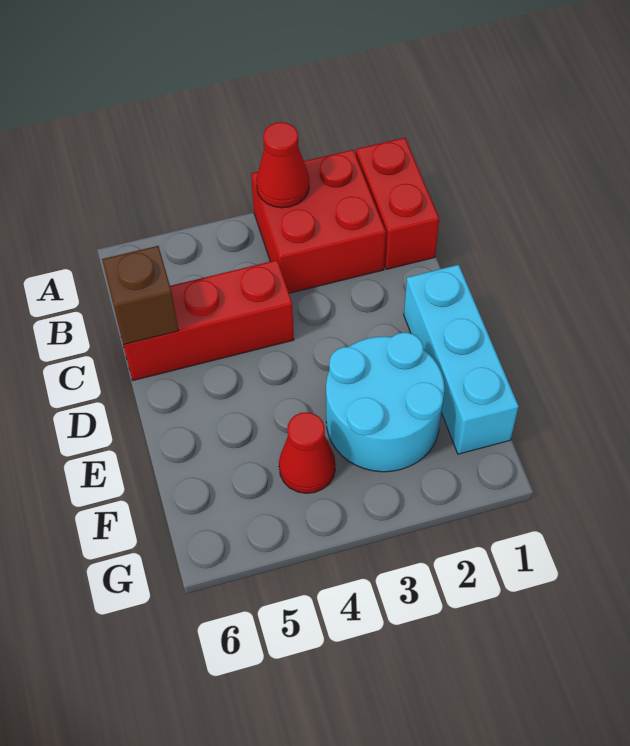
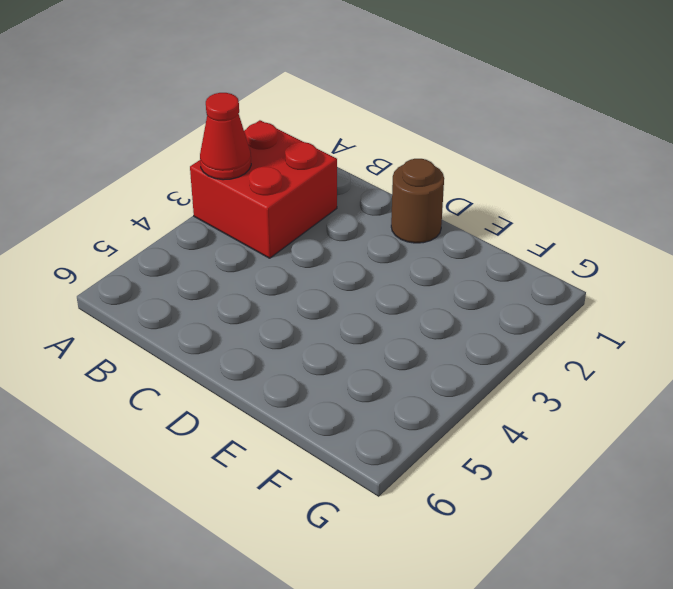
brown round brick D1 level 1 -> cyan brick D1:F1 level 1
none -> red brick A1:B1 level 1
none -> red brick C4:C6 level 1

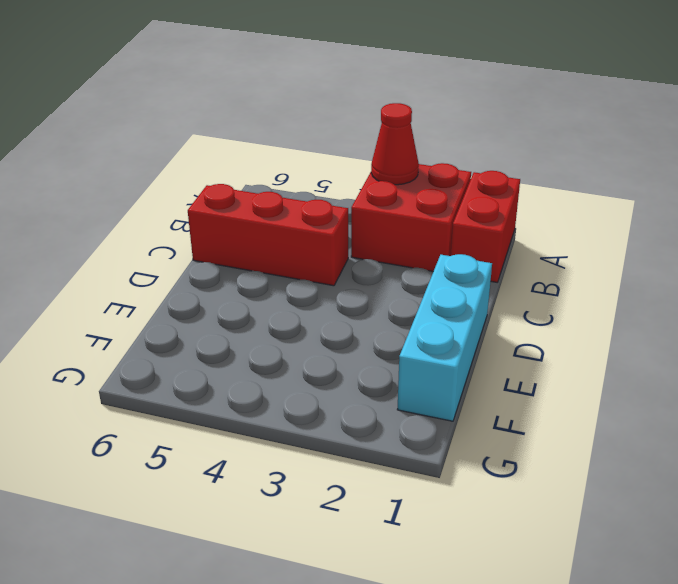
none -> cyan round brick E2:F3 level 1
none -> red cone F4 level 1

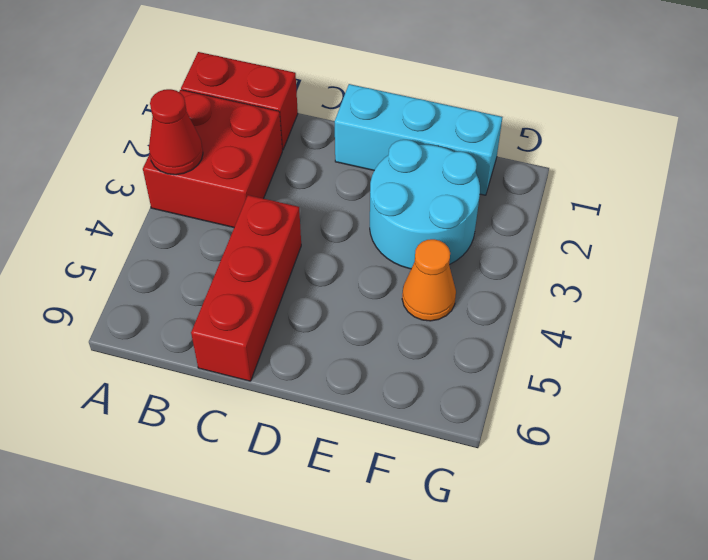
orange cone F4 level 1 -> red cone F4 level 1
none -> brown brick C6 level 2

